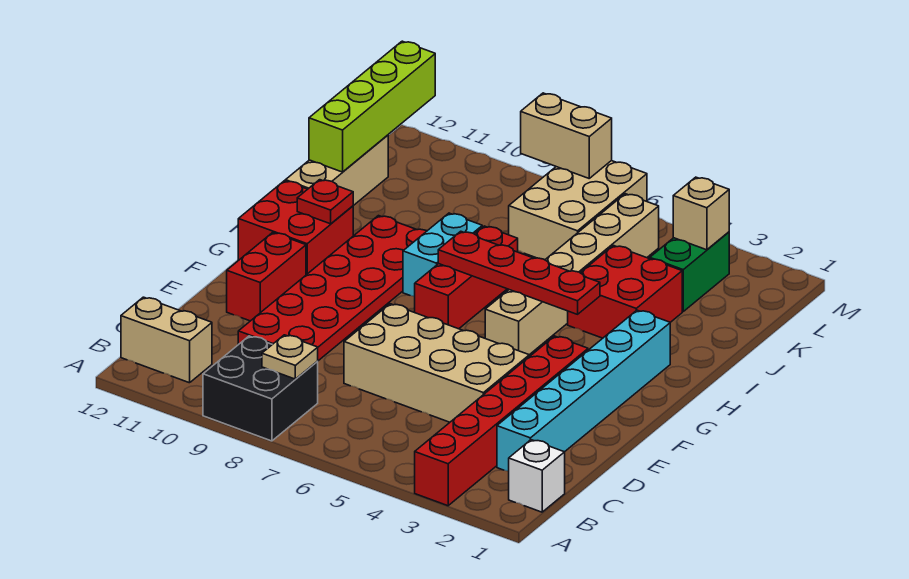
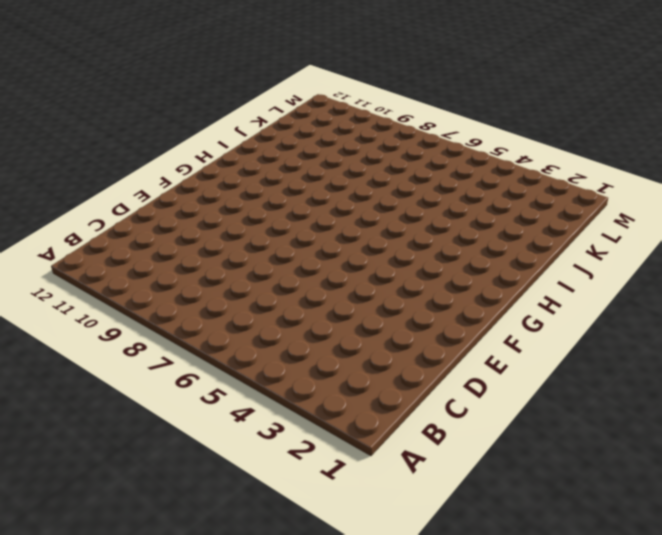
none -> red brick A3:F3 level 1
none -> black brick A8:B9 level 1
none -> white brick B1 level 1

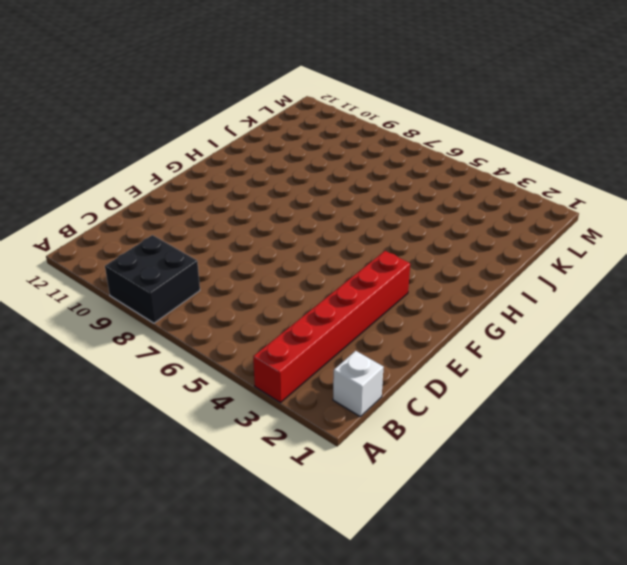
none -> tan brick B11:B12 level 1
none -> cyan brick C2:H2 level 1
none -> tan brick D4:E7 level 1

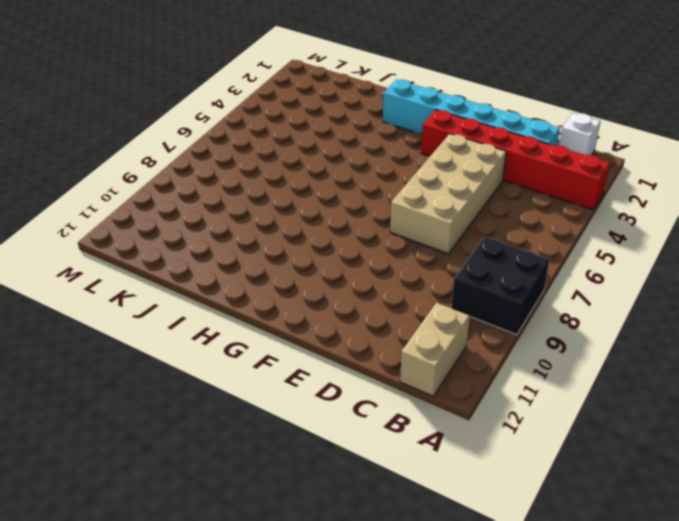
none -> red plate D9:I10 level 1
none -> red brick E11:F11 level 1
none -> tan brick G5:L5 level 1

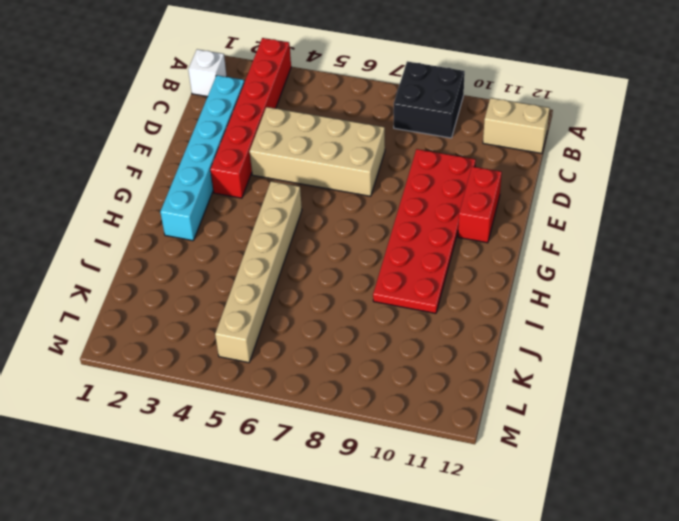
none -> red brick G7:I7 level 1
none -> red brick G11:H12 level 1
none -> cyan brick H8:I8 level 1

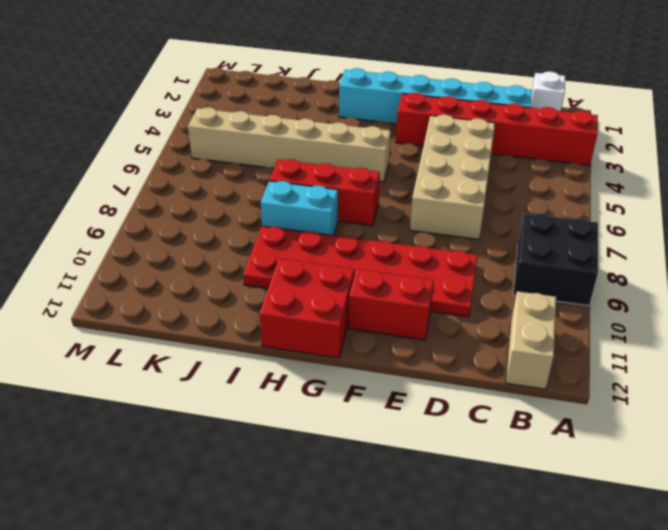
none -> red brick I3:J4 level 1
none -> tan brick I12:K12 level 1
none -> green brick K3:L3 level 1

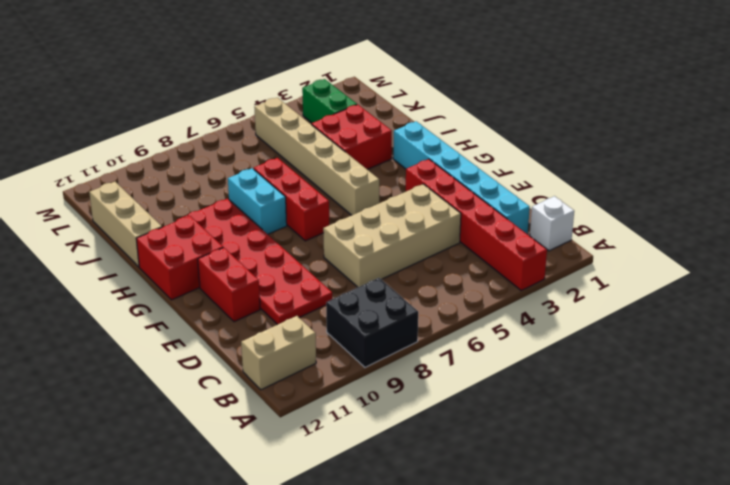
none -> tan brick K6:M7 level 1
none -> tan plate B8 level 2
none -> red plate H4:H7 level 2

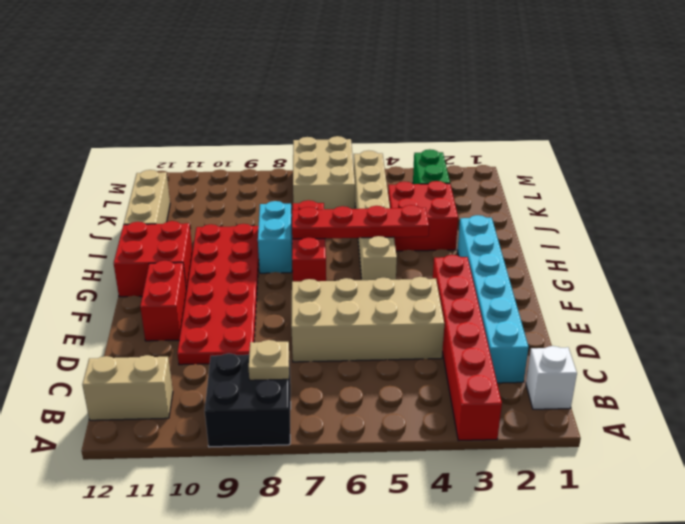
none -> red plate H11 level 2
none -> lime brick J12:M12 level 2
none -> tan brick L3 level 2

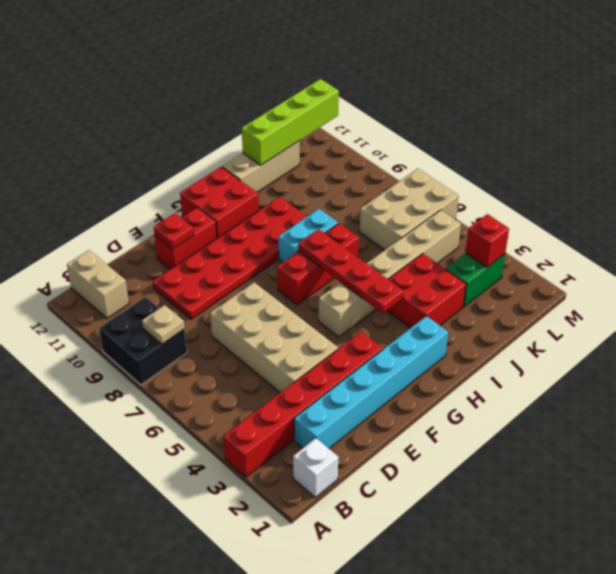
red plate E11 level 2 -> red plate H11 level 2
red brick L3 level 2 -> tan brick L3 level 2
none -> tan brick M7:M8 level 2

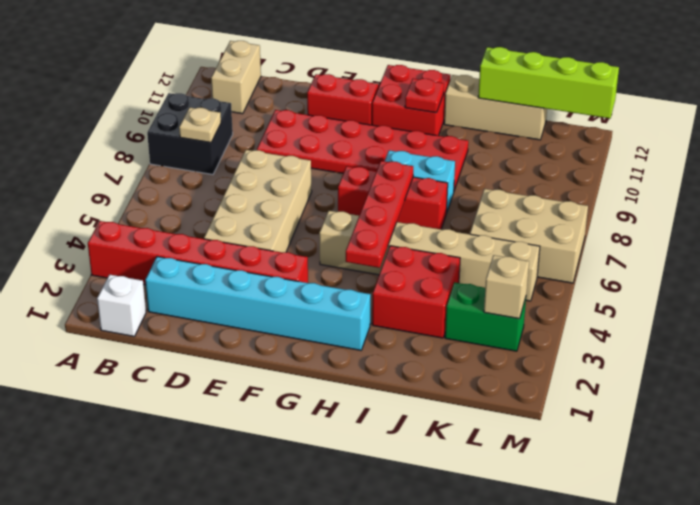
none -> tan brick M7:M8 level 2

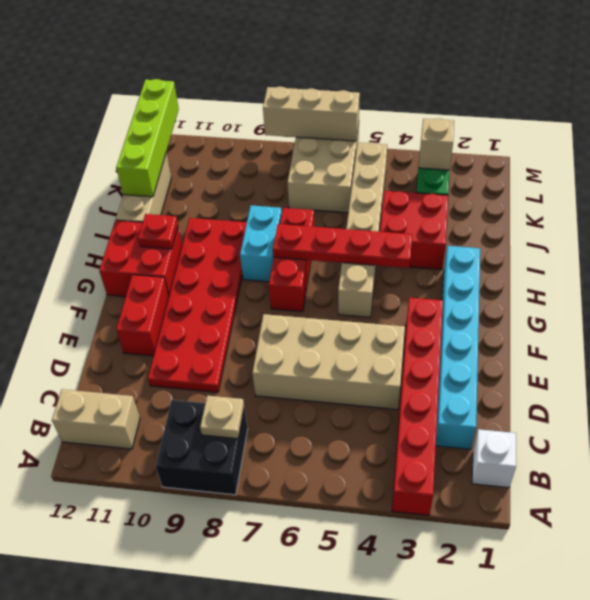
tan brick M6:M8 level 2 -> tan brick M7:M8 level 2

